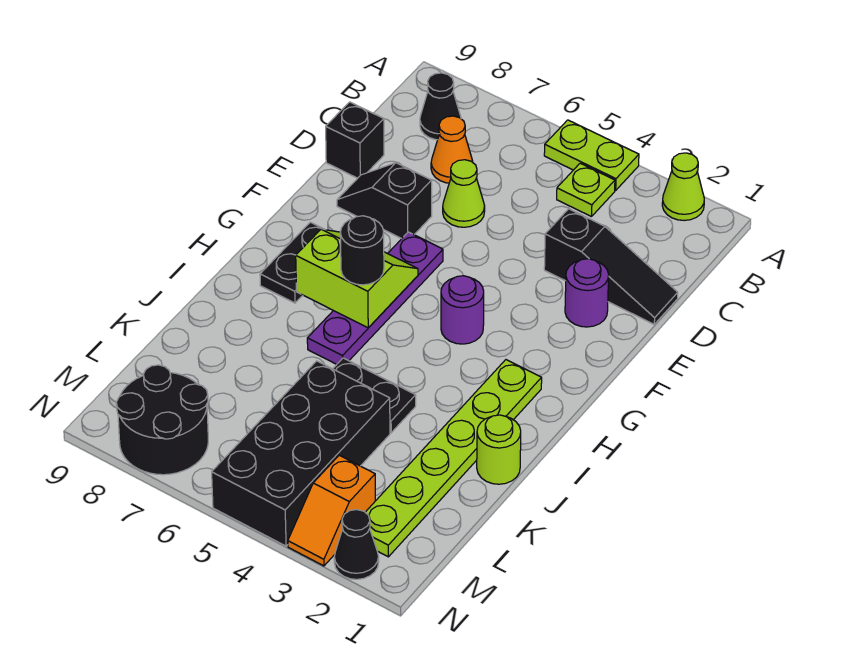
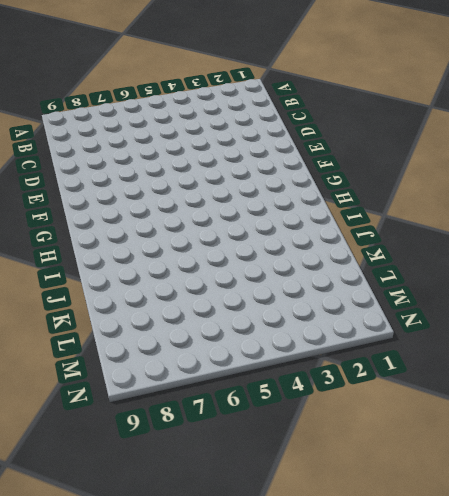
none -> lime cone A2 level 1
none -> lime plate A4:A5 level 1
none -> lime plate B4 level 1

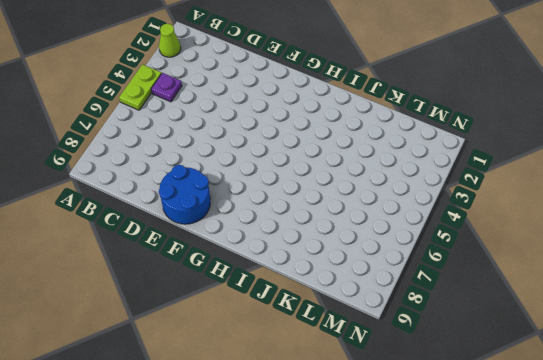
purple plate B4 level 1 -> lime plate B4 level 1
blue round brick E8:F9 level 1 -> black slope E7:E8 level 1 top 7
none -> black cone B8 level 1
none -> orange cone C7 level 1
none -> black slope D1:D3 level 1 top 3

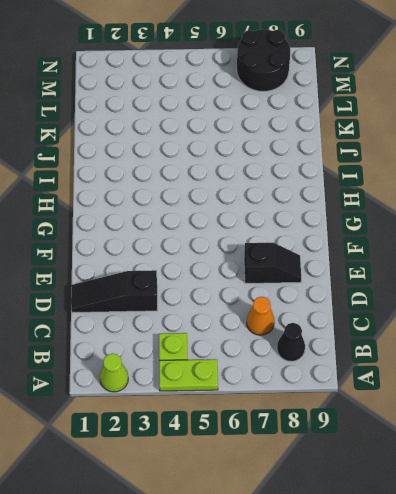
none -> lime cone D6 level 1
none -> black brick D9 level 1
none -> purple round brick E2 level 1

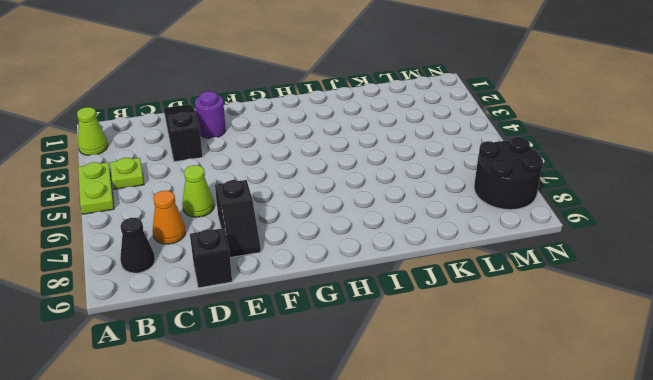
none -> purple plate F6:I6 level 1
none -> purple round brick G4 level 1
none -> black plate G8:H8 level 1

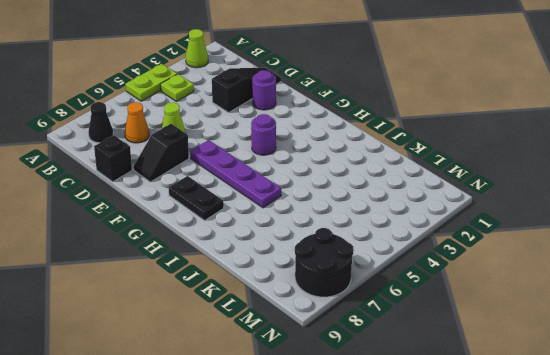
none -> lime plate H2:M2 level 1
none -> lime round brick J1 level 1
none -> black plate J4:J5 level 1

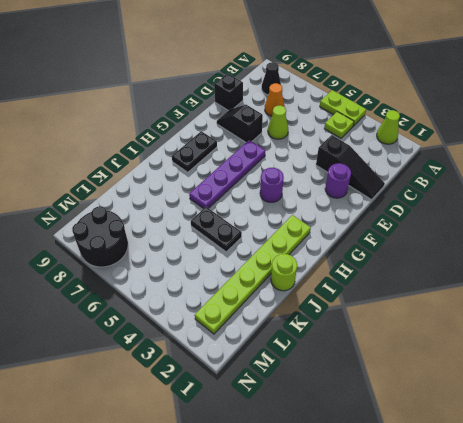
none -> black brick K4:N5 level 1
none -> orange slope M3:N3 level 1 top M
none -> black cone N2 level 1

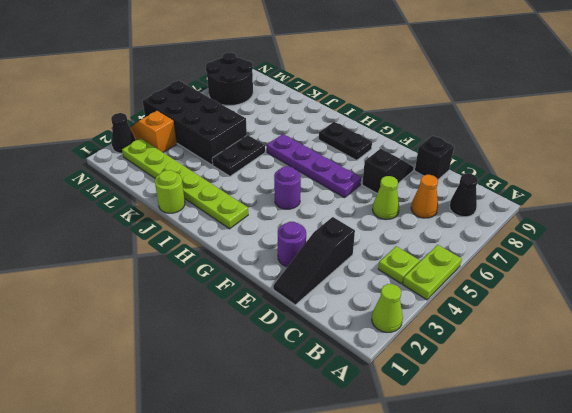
none -> lime slope G6:H7 level 2 top H
none -> black round brick H6 level 3

